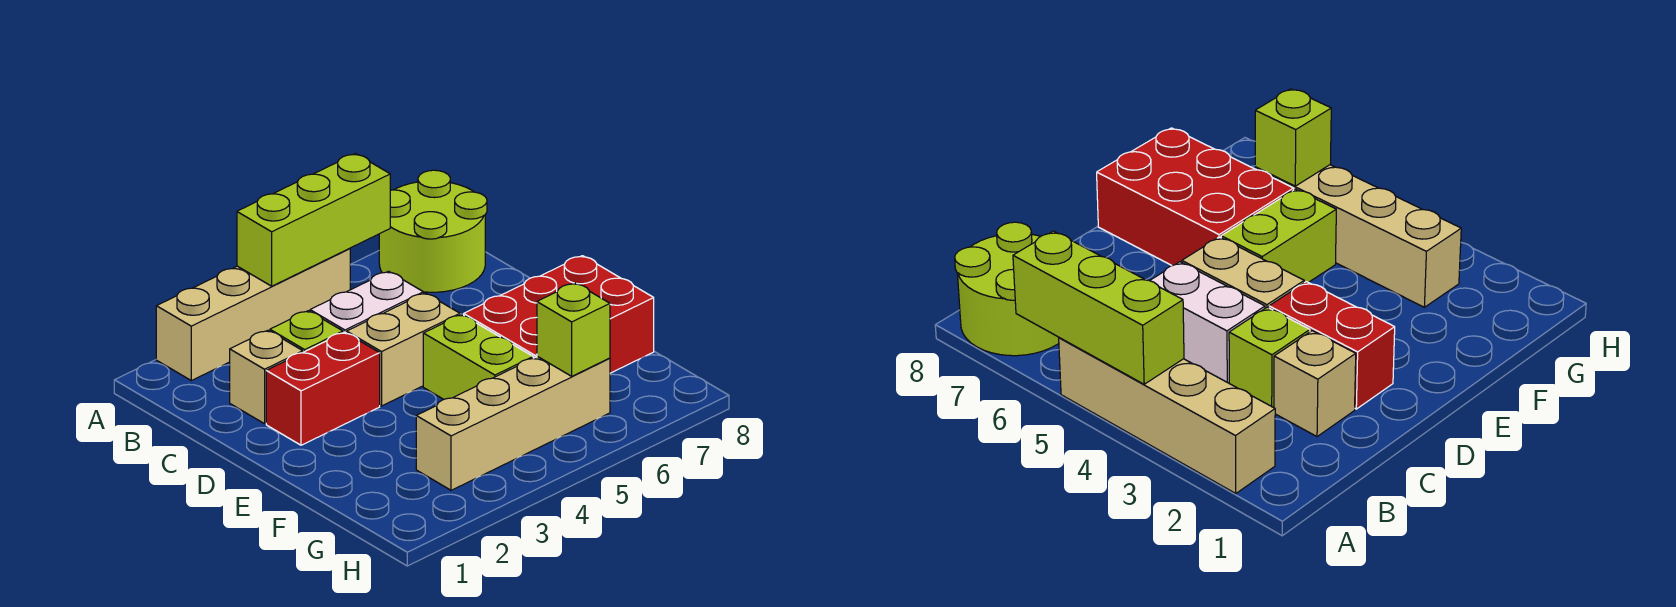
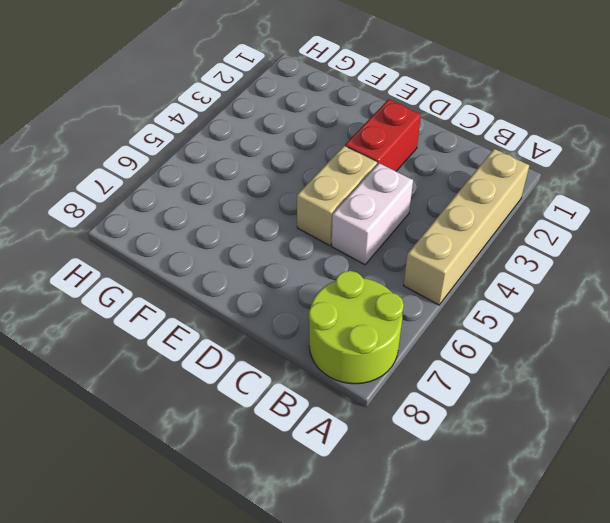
none -> tan brick C2 level 1
none -> lime brick C3 level 1
none -> lime brick E5:F5 level 1

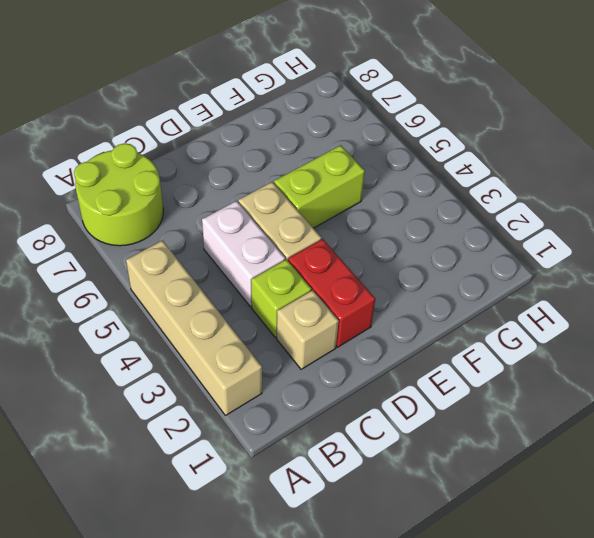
none -> red brick E6:F8 level 1
none -> tan brick G3:G6 level 1
none -> lime brick A4:A6 level 2

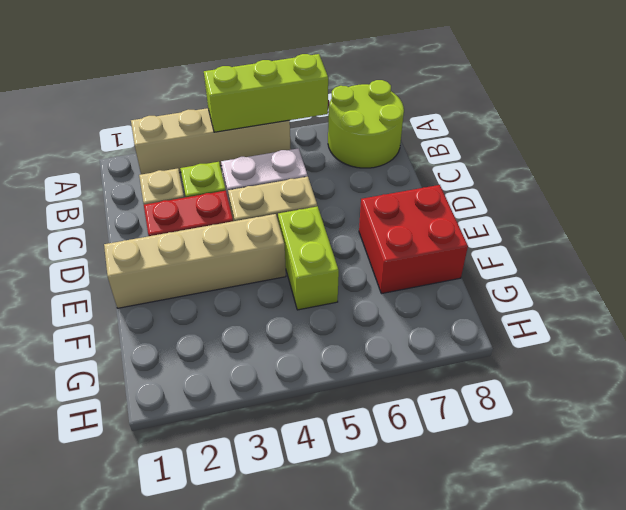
tan brick E1:E4 level 1 -> tan brick G3:G6 level 1
red brick E7:F8 level 1 -> red brick E6:F8 level 1
none -> lime brick G6 level 2

